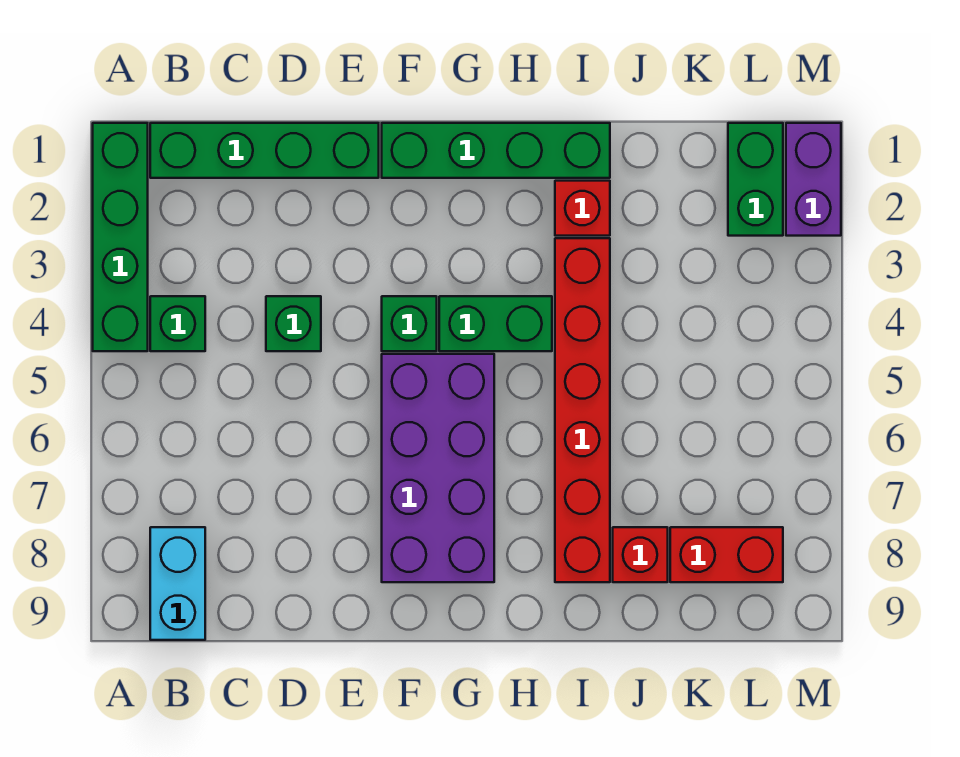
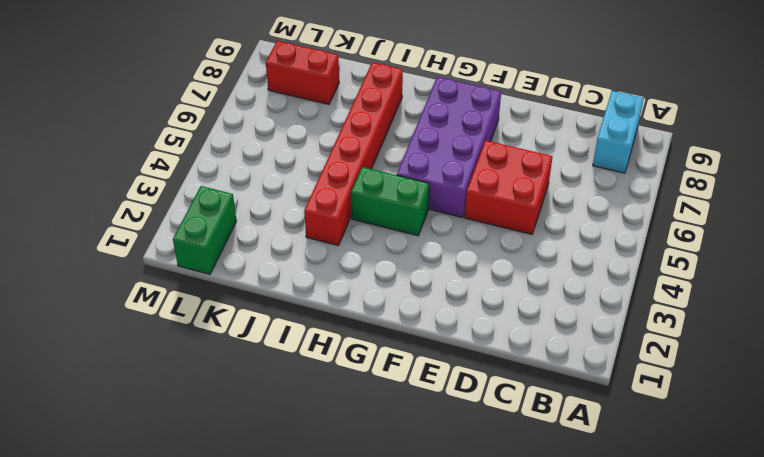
red brick D5:E6 level 1 -> none
none -> green brick A1:A4 level 1
none -> green brick B1:E1 level 1
none -> green brick B4 level 1

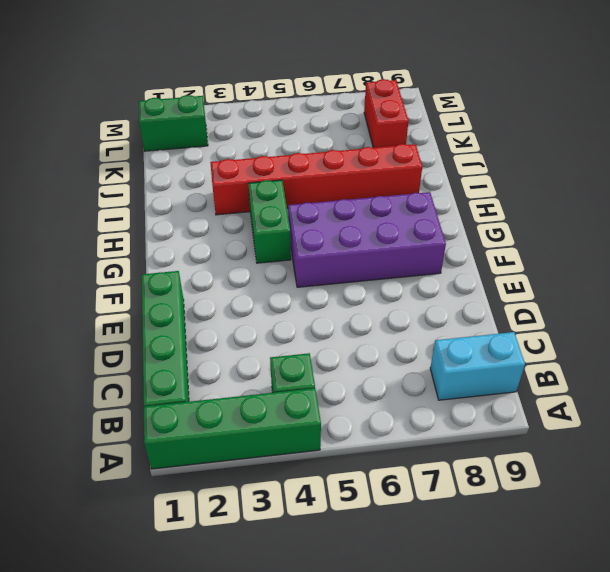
none -> green brick D4 level 1
none -> green brick F1:I1 level 1
none -> green brick F4 level 1

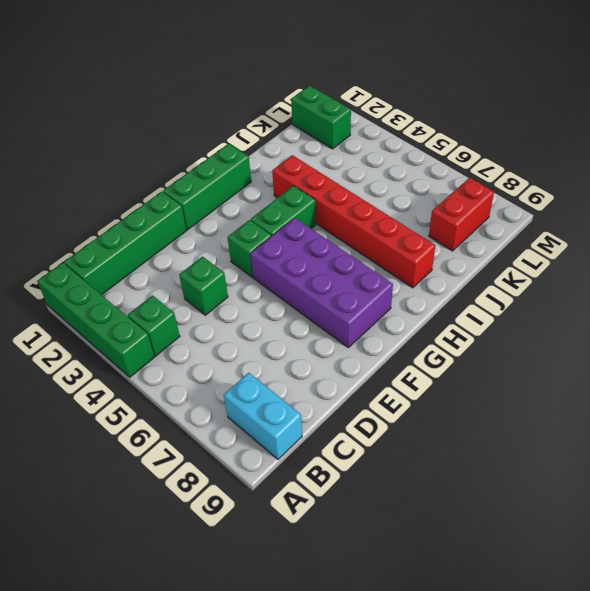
green brick F1:H1 level 1 -> green brick F1:I1 level 1
none -> red brick I2 level 1
none -> red brick J8 level 1
none -> purple brick M1:M2 level 1

